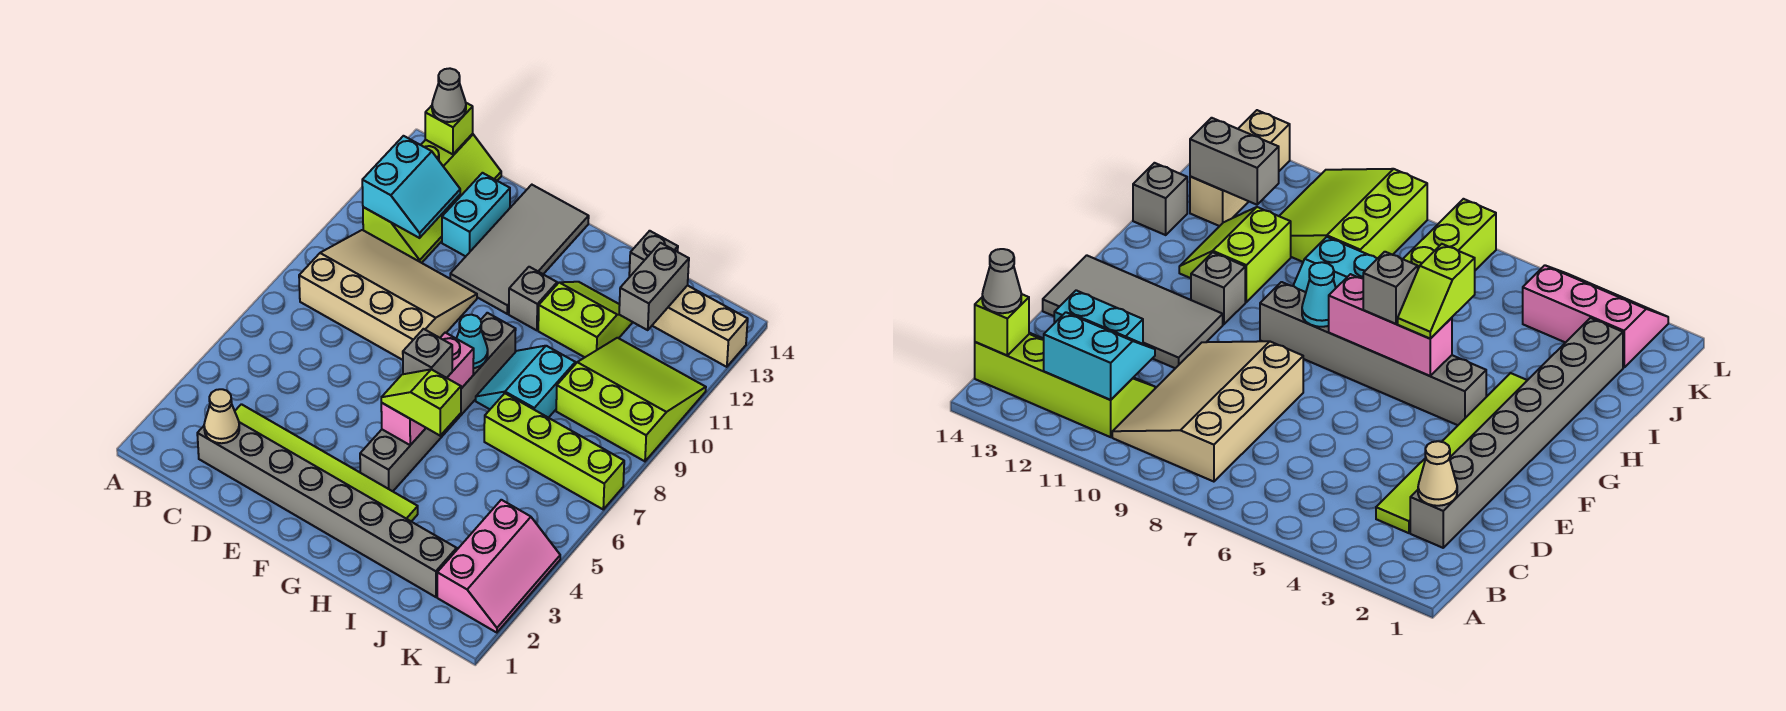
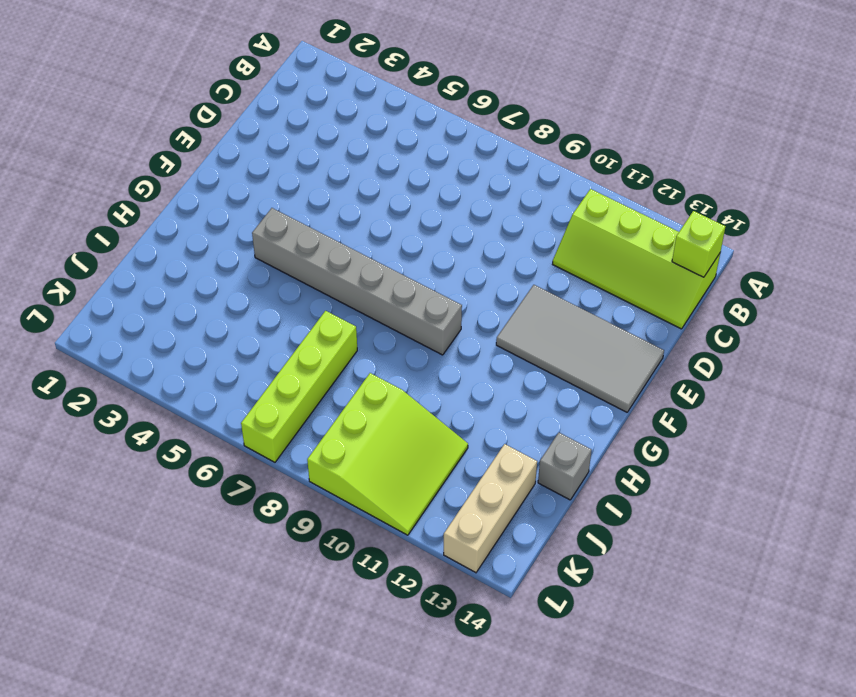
none -> tan slope B8:E10 level 1 top 8
none -> grey brick C2:J2 level 1
none -> lime tile C3:H3 level 1

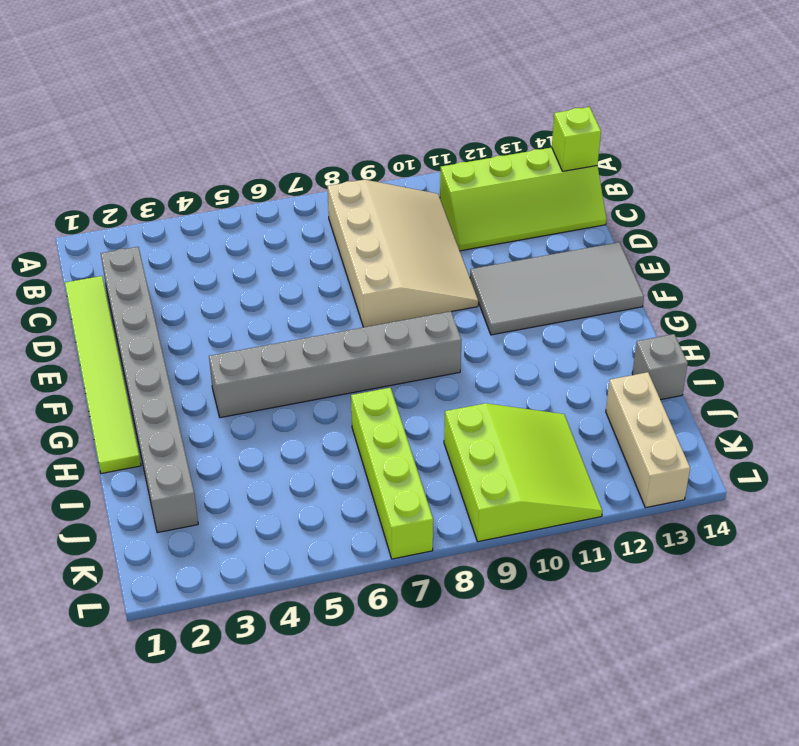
lime tile C1:H1 level 1 -> lime tile C3:H3 level 1
none -> cyan brick D12:D13 level 1
none -> grey brick G11 level 1
none -> cyan slope H8:I9 level 1 top I

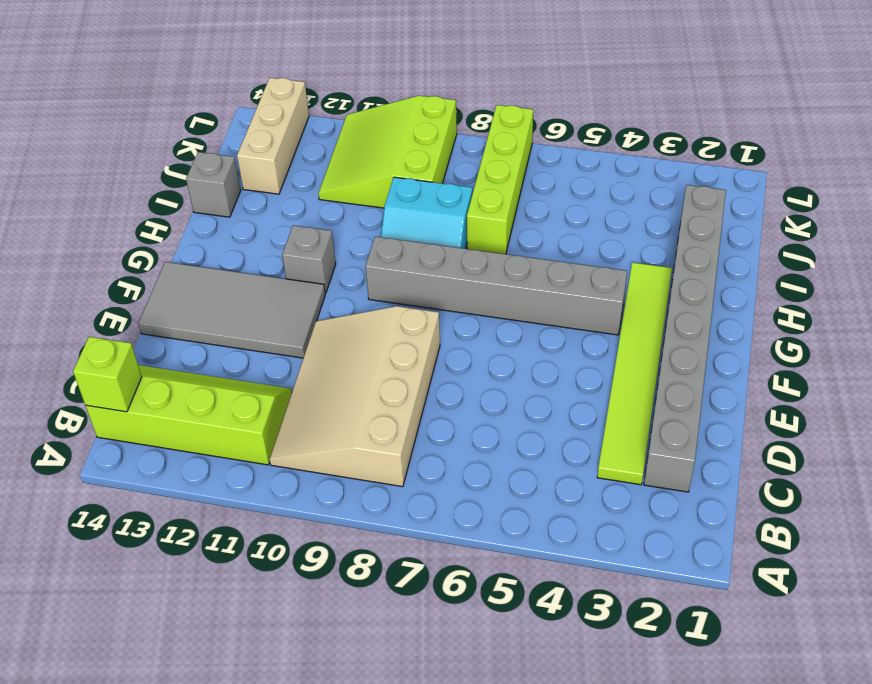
none -> cyan brick D12:D13 level 1
none -> lime slope H11:I12 level 1 top 11
none -> pink slope K2:L4 level 1 top K

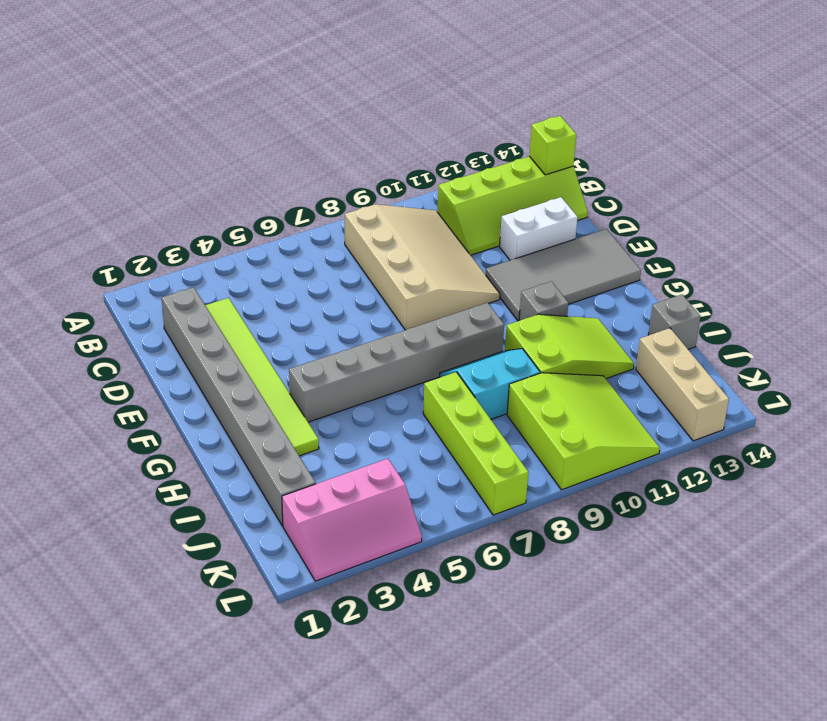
white brick D12:D13 level 1 -> cyan brick D12:D13 level 1
lime slope H10:I12 level 1 top 10 -> lime slope H11:I12 level 1 top 11
none -> cyan slope B11:C12 level 2 top B
none -> tan cone C2 level 2
none -> pink brick G5:G7 level 2

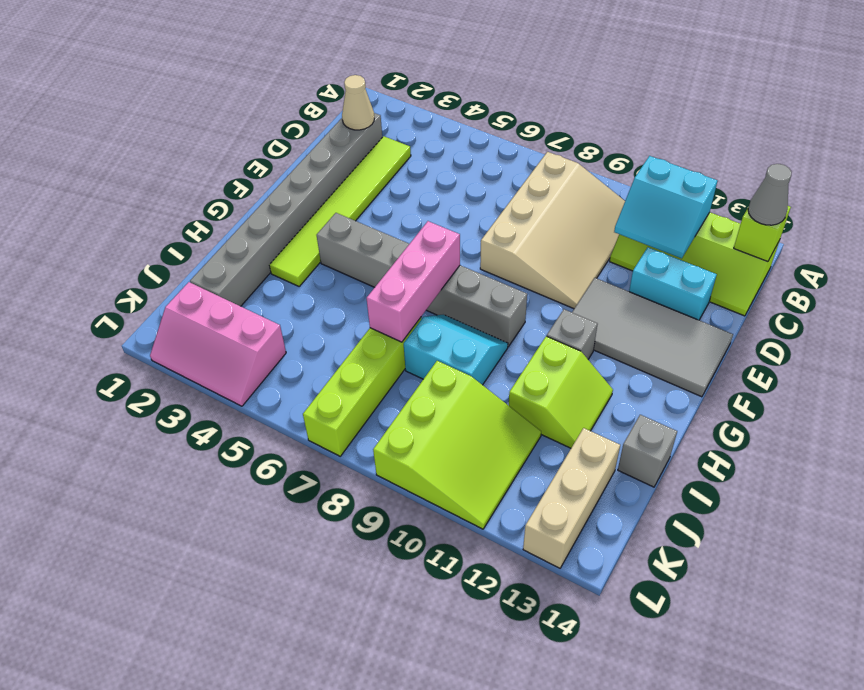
pink brick G7:I7 level 2 -> pink brick G5:G7 level 2
none -> cyan cone G8 level 2
none -> grey brick J12:J13 level 2
none -> lime slope G5:H5 level 3 top H

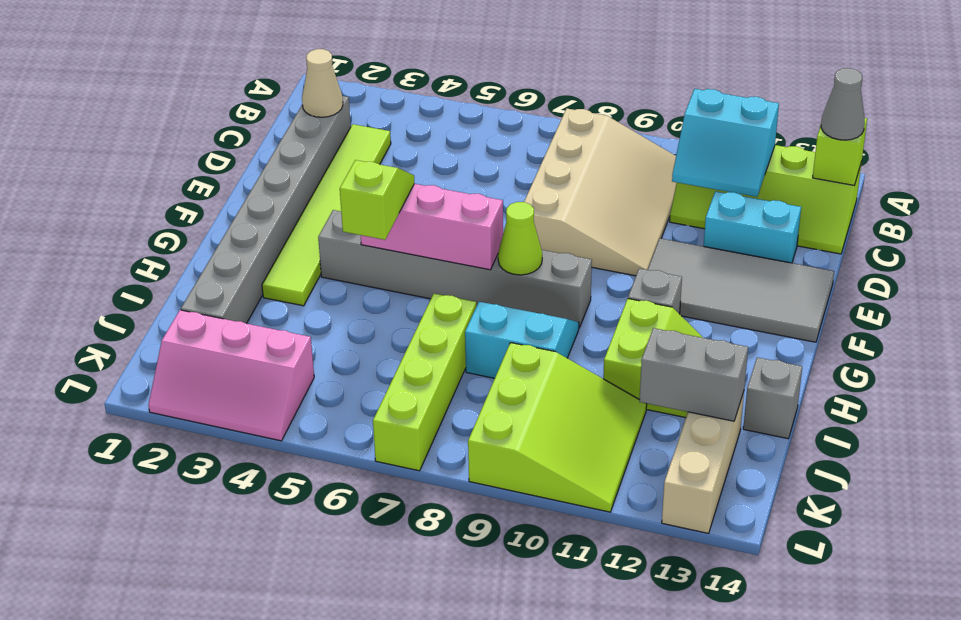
lime cone G8 level 2 -> cyan cone G8 level 2
none -> grey brick G6 level 3

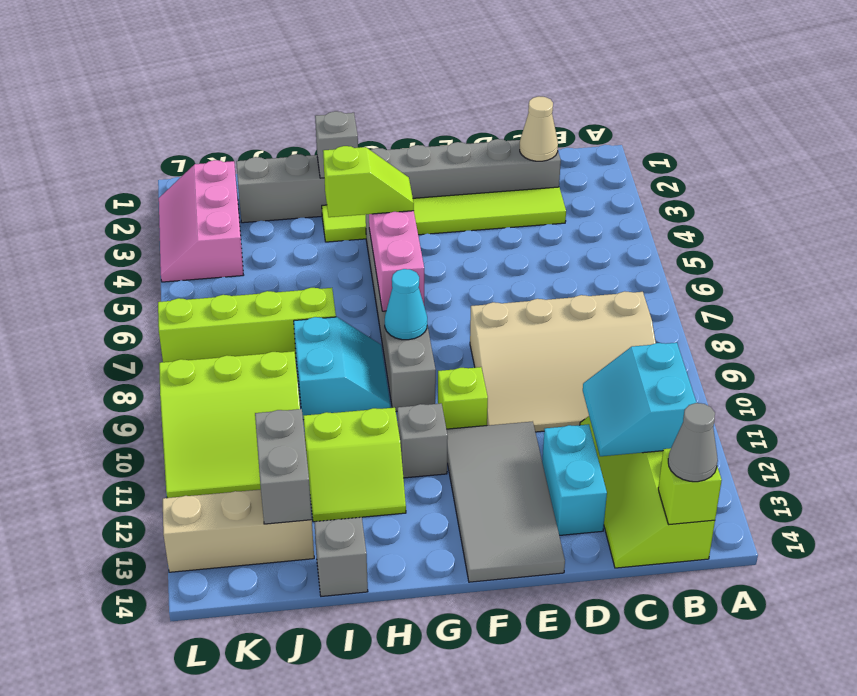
lime brick F10 level 1 -> none
grey brick H2 level 2 -> grey brick G6 level 3

